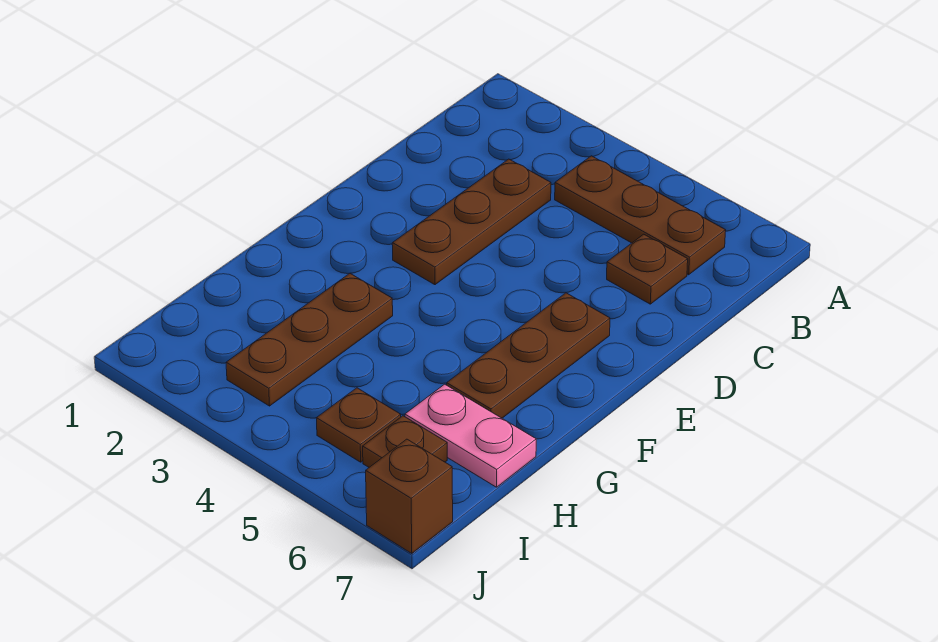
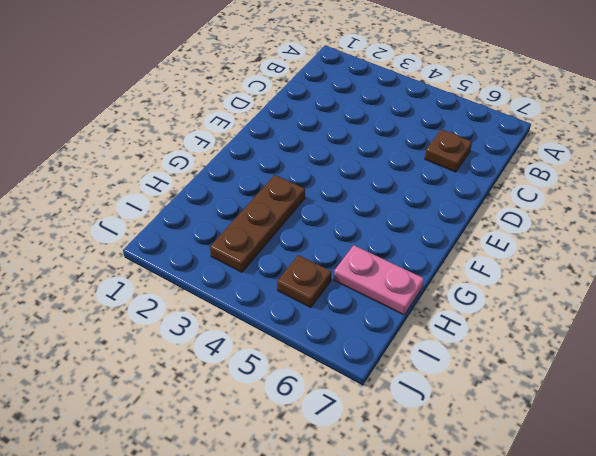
none -> brown plate B4:B6 level 1
none -> brown plate C3:E3 level 1

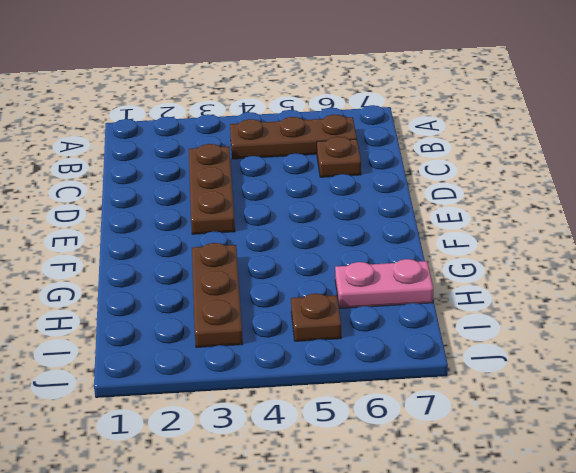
none -> brown plate E6:G6 level 1
none -> brown plate I6 level 1

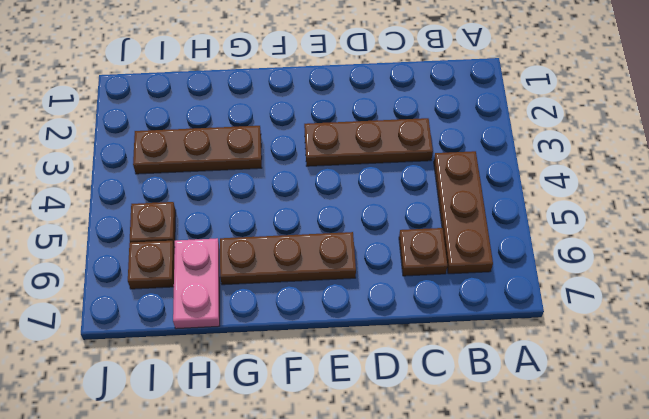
none -> brown brick J7 level 1

